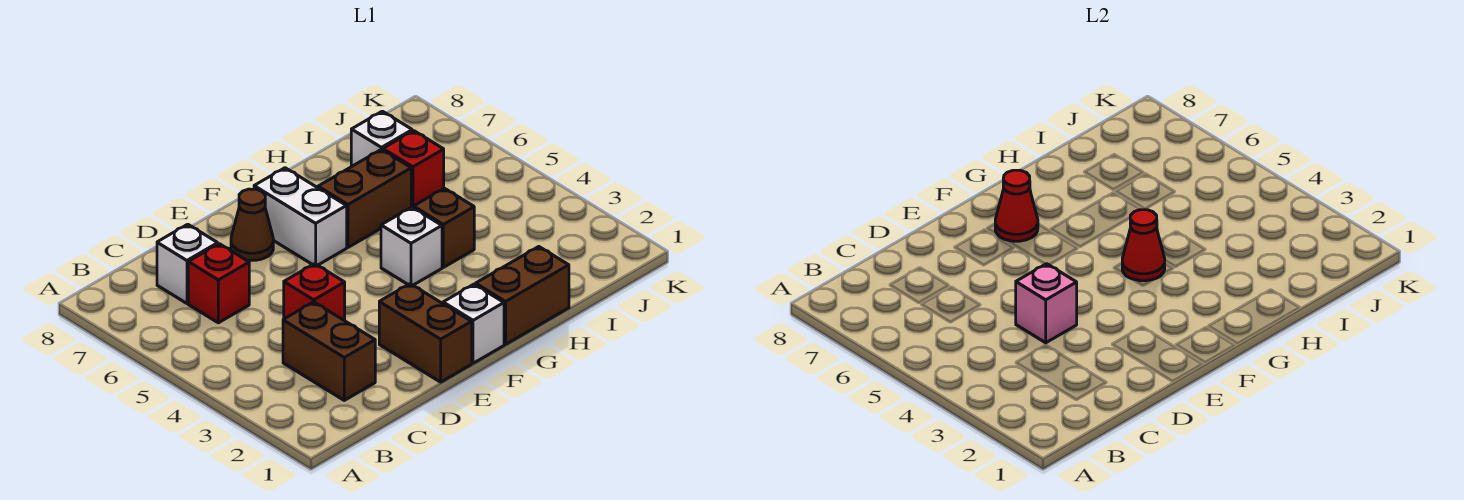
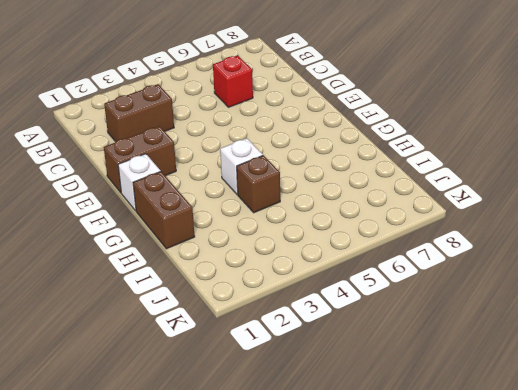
none -> white brick C7 level 1
none -> red brick D4 level 1
none -> brown cone E7 level 1

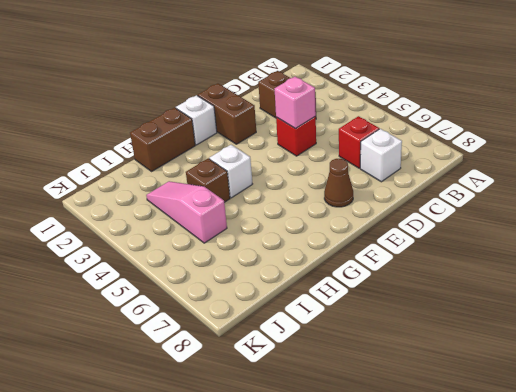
pink slope I3:I5 level 1 top 5 -> none
none -> white brick F6:F7 level 1
none -> brown brick G6:H6 level 1
none -> red brick I6 level 1

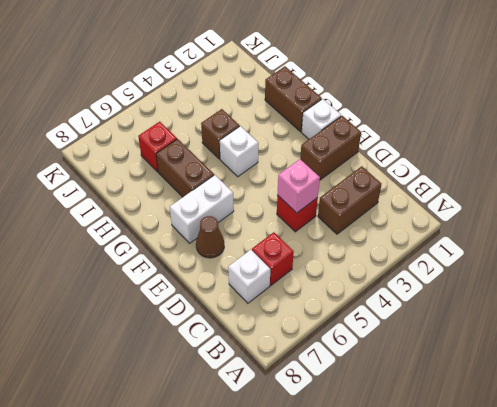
none -> white brick I7 level 1
none -> red cone F7 level 2
none -> red cone G4 level 2

